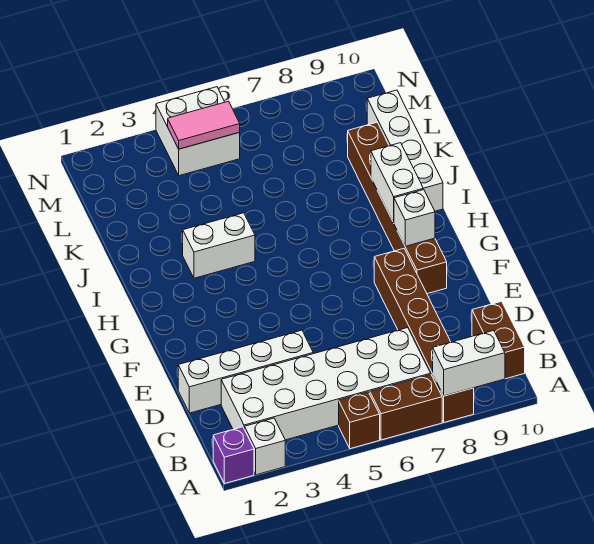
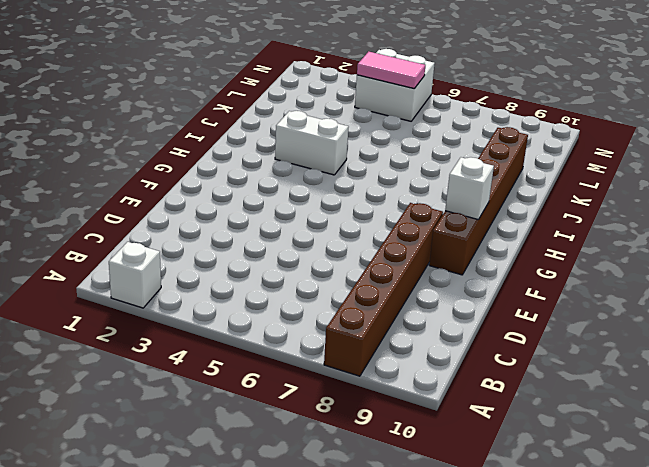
none -> purple brick A1 level 1
none -> brown brick A5 level 1
none -> brown brick A6:A7 level 1

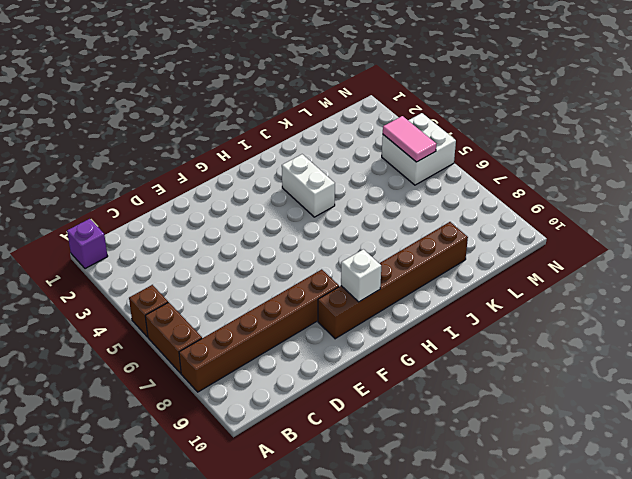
none -> white brick A2 level 1
none -> white brick B2:C7 level 1
none -> brown brick B10:C10 level 1

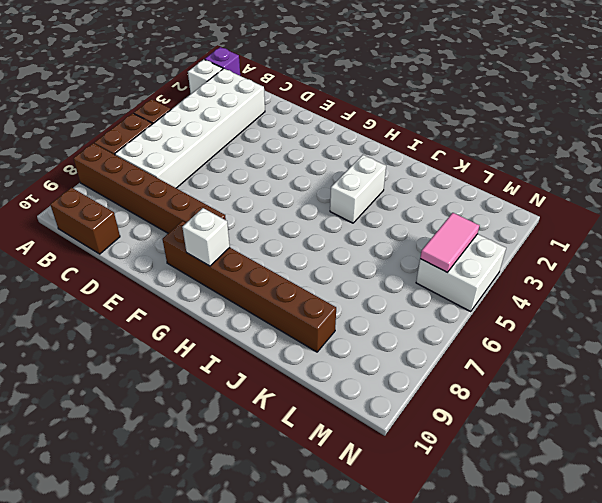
none -> white brick D1:D4 level 1
none -> white brick I10:L10 level 1
none -> white brick A8:A9 level 2

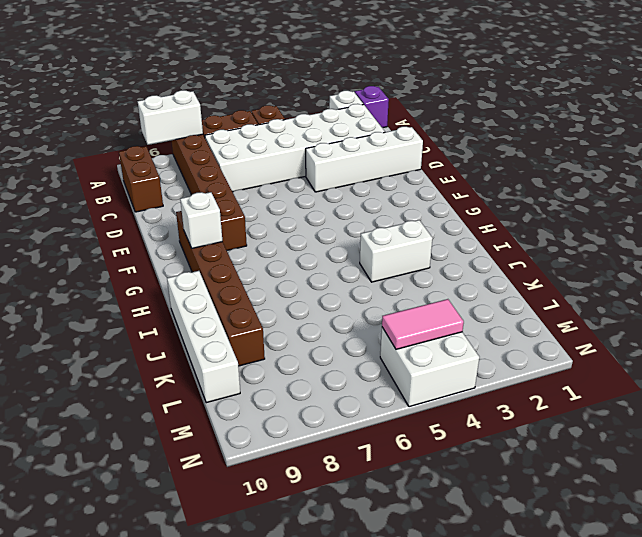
none -> white brick H9:I9 level 2

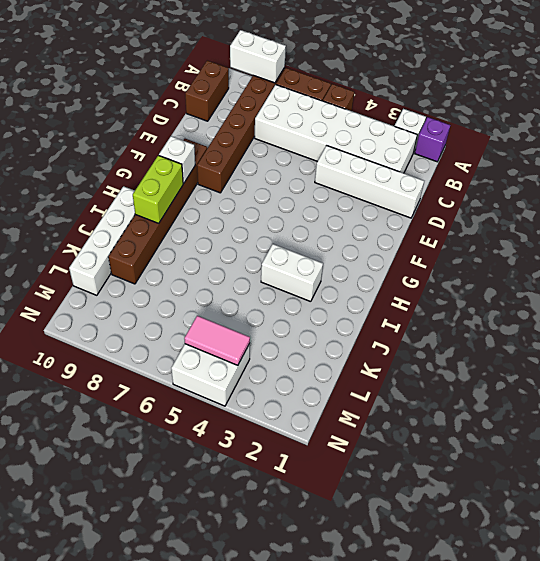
lime brick H9:I9 level 2 -> white brick H9:I9 level 2

